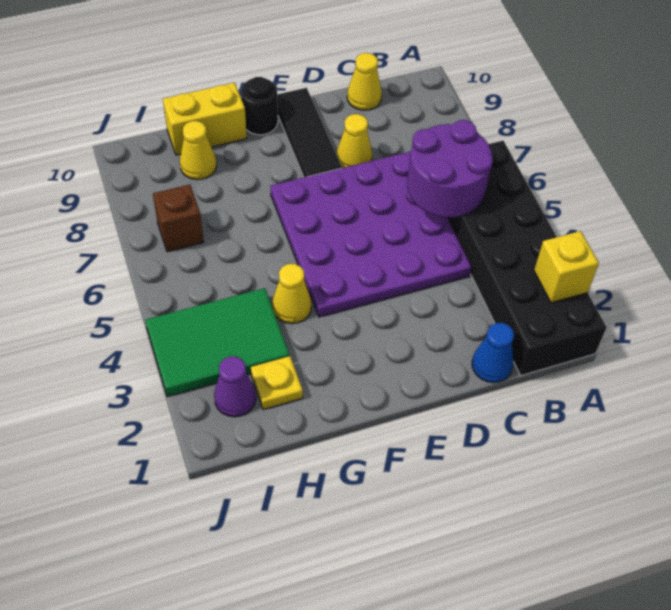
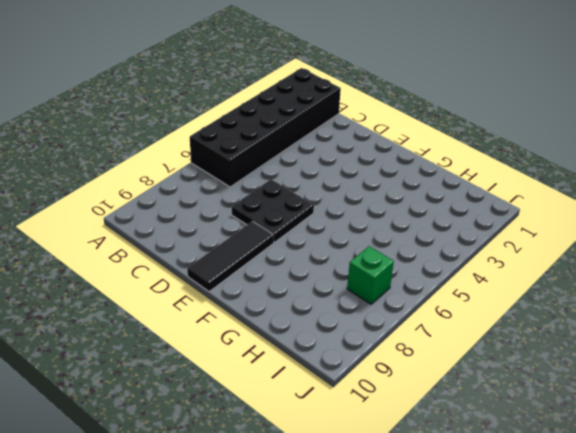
black plate D6:E7 level 1 -> purple plate C4:F7 level 1
green brick I7 level 1 -> brown brick I7 level 1
none -> blue cone C1 level 1
none -> yellow cone C10 level 1
none -> yellow cone D8 level 1

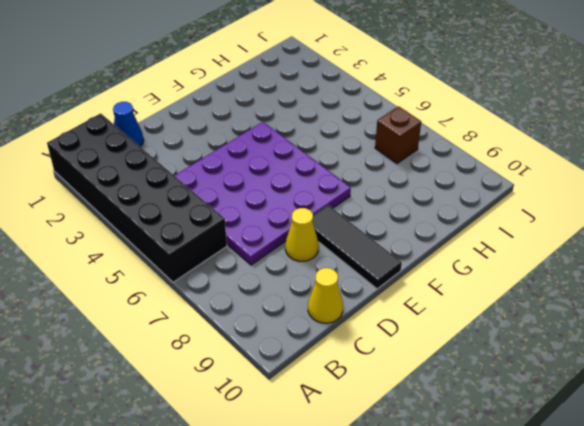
none -> black round brick F10 level 1
none -> yellow cone G4 level 1
none -> yellow brick G10:H10 level 1

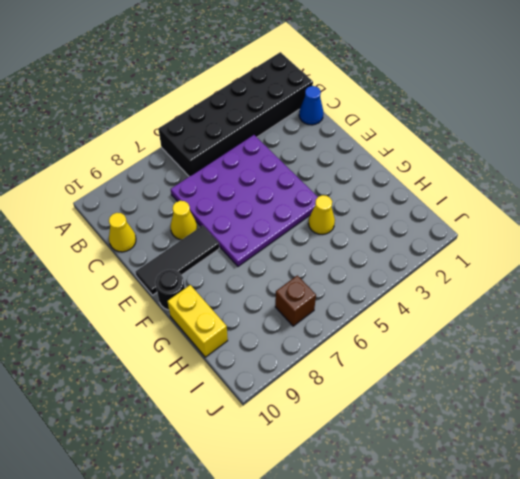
none -> yellow plate H2 level 1
none -> green tile H3:J4 level 1
none -> yellow cone H9 level 1

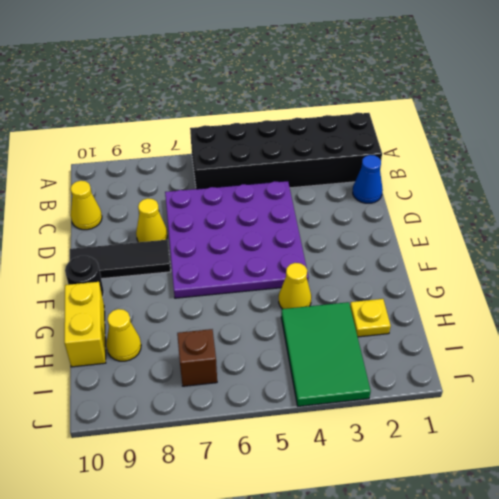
none -> purple cone I2 level 1
none -> yellow brick A2 level 2
none -> purple round brick B5:C6 level 2

